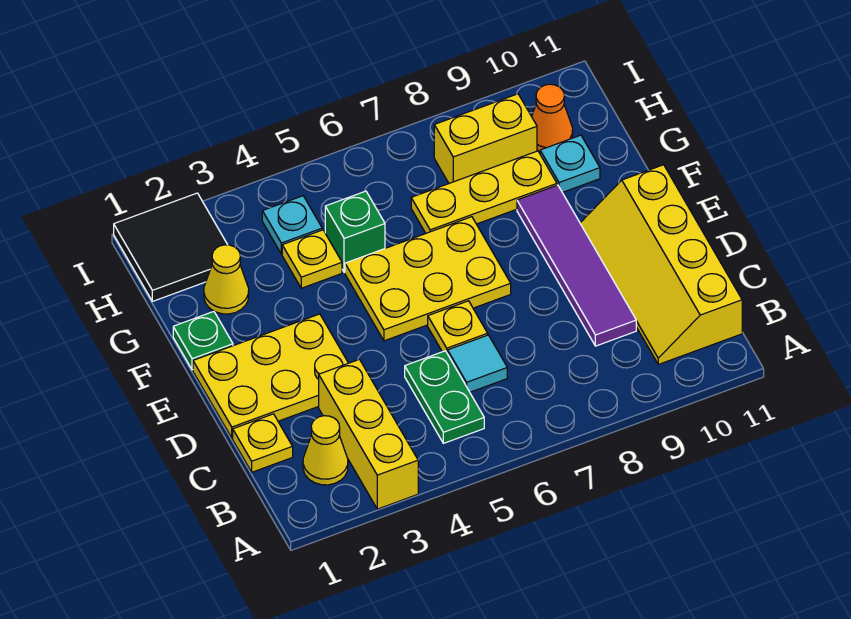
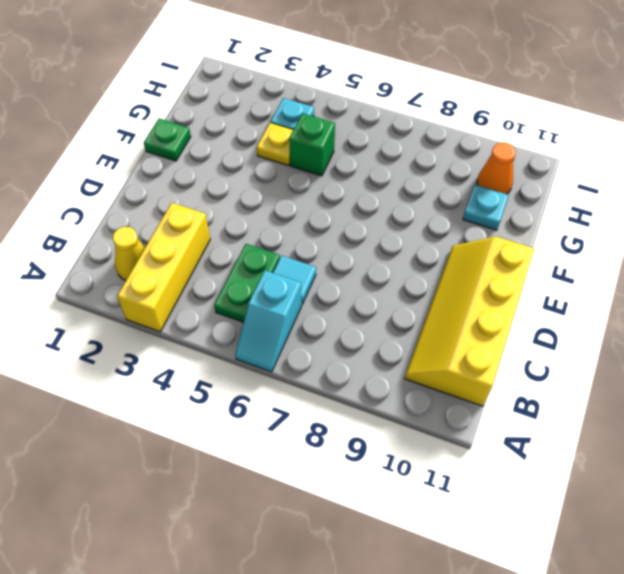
cyan slope A6:B6 level 1 top B -> none
none -> yellow plate C1 level 1
none -> purple tile C9:F9 level 1
none -> yellow plate D1:E3 level 1

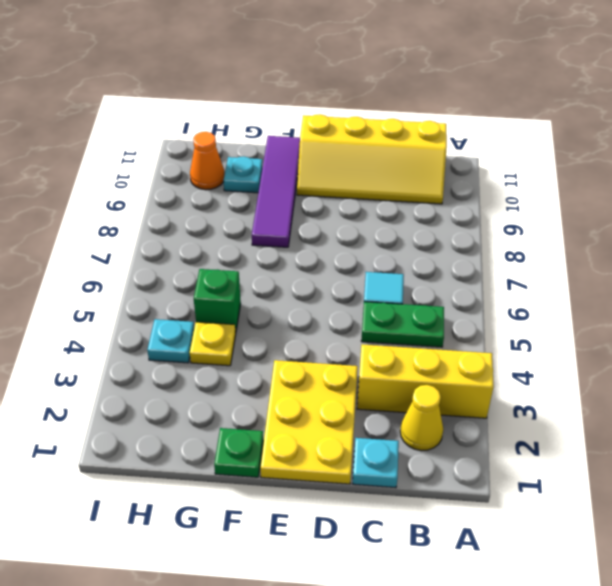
cyan plate C1 level 1 -> yellow plate C1 level 1
purple tile F8:F11 level 1 -> purple tile C9:F9 level 1
none -> yellow plate D6 level 1
none -> yellow plate E5:F7 level 1
none -> yellow cone G2 level 1

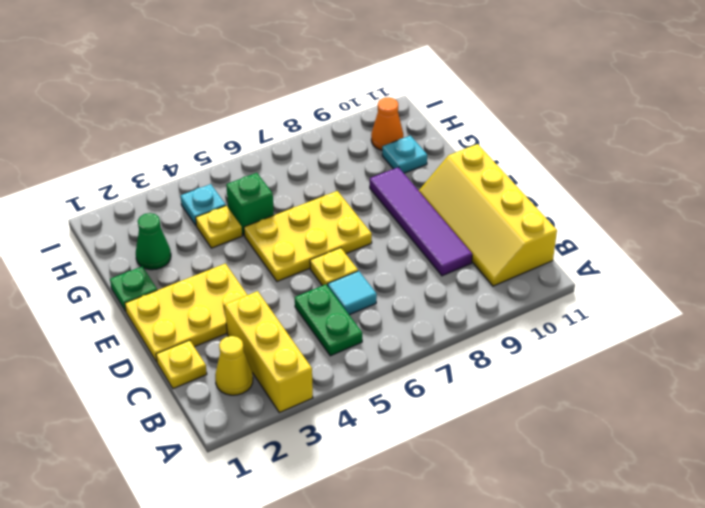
green cone G2 level 1 -> yellow cone G2 level 1
none -> yellow plate G7:G9 level 1
none -> black tile H1:I2 level 1
none -> yellow brick H8:H9 level 1

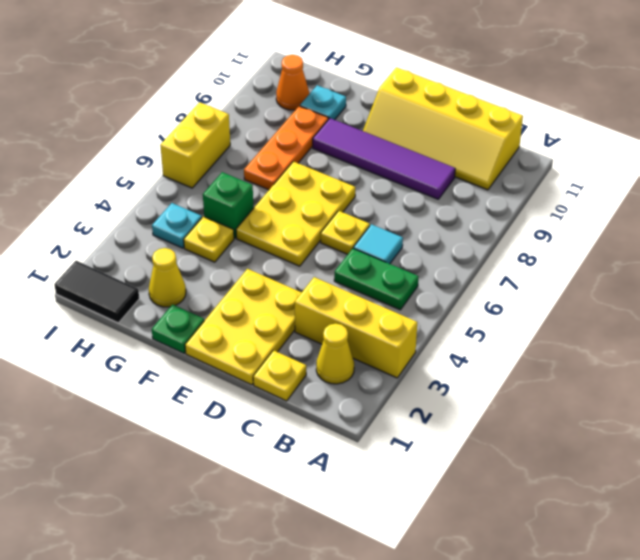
orange plate G7:G9 level 1 -> yellow plate G7:G9 level 1
black tile H1:I1 level 1 -> black tile H1:I2 level 1
yellow brick I6:I7 level 1 -> yellow brick H8:H9 level 1

